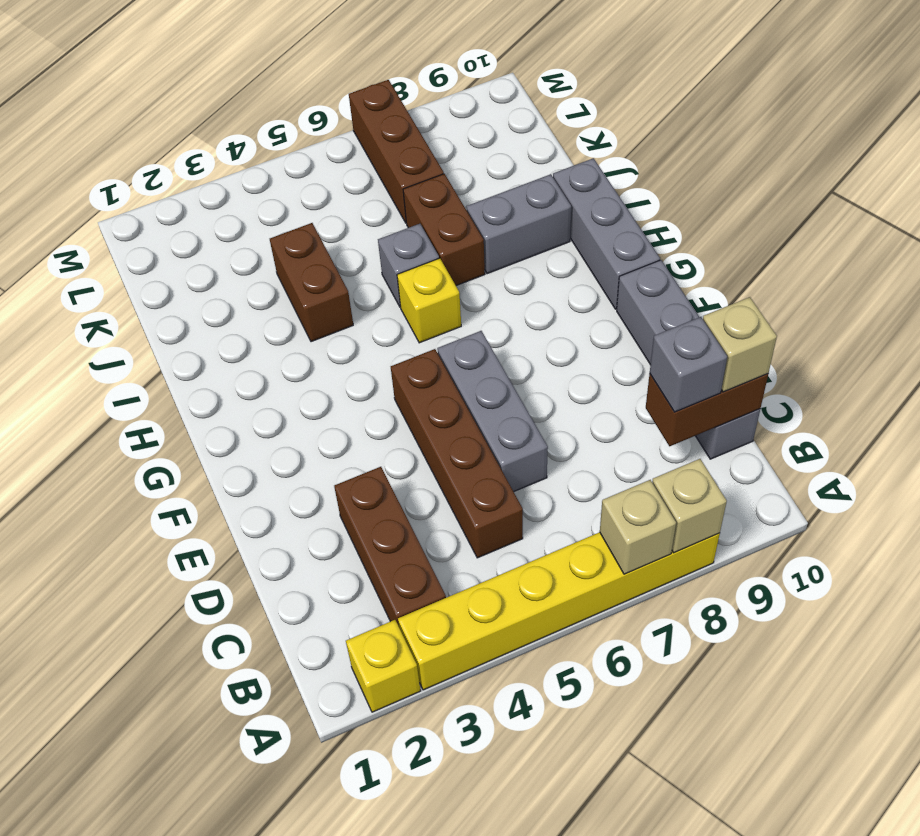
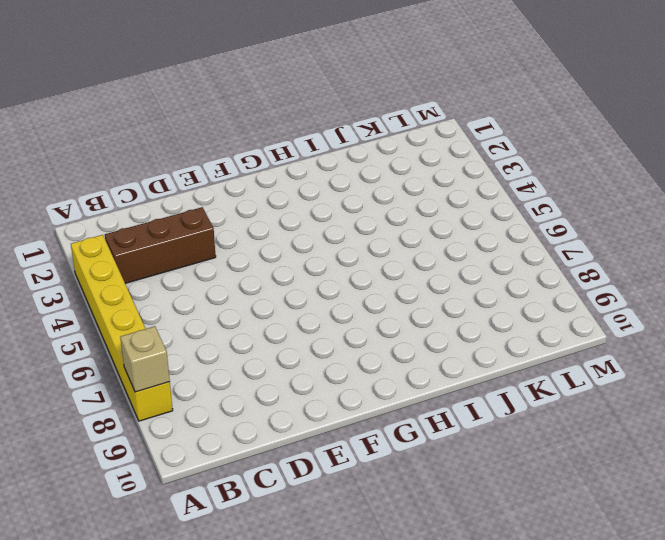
none -> yellow brick A2 level 1
none -> brown brick C5:F5 level 1
none -> grey brick C10:F10 level 1

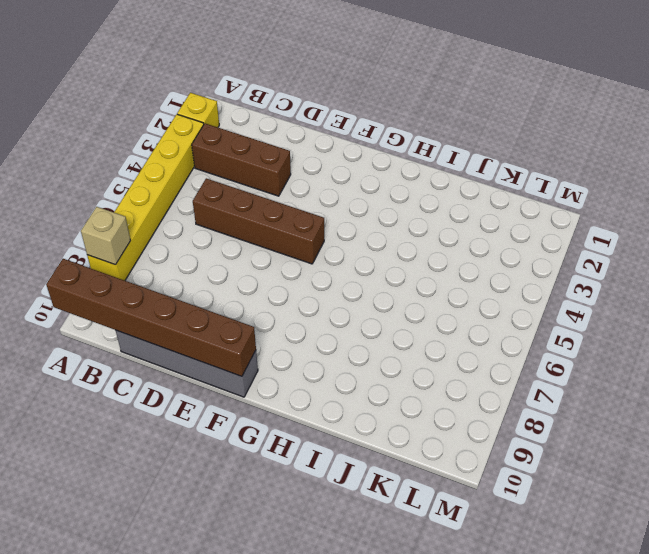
brown brick A10:F10 level 2 -> brown brick C9:C10 level 2
none -> grey brick D6:F6 level 1
none -> grey brick G10:I10 level 1
none -> yellow brick H6 level 1

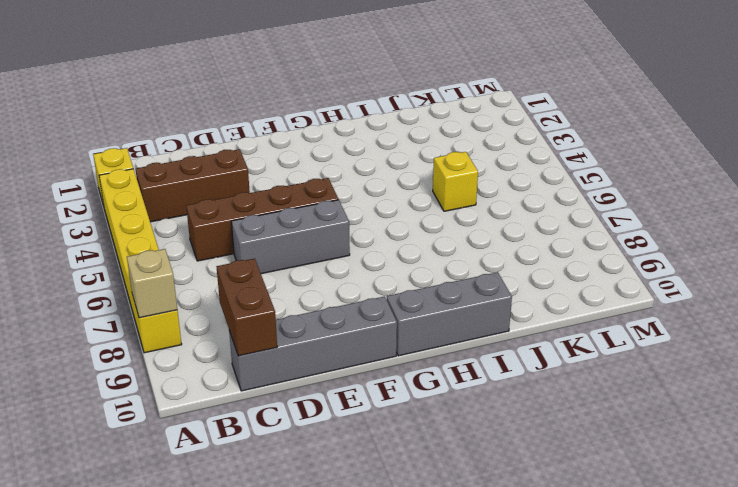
yellow brick J5 level 1 -> yellow brick H6 level 1
none -> brown brick I4:J4 level 1
none -> grey brick I6 level 1
none -> brown brick I7:J7 level 1

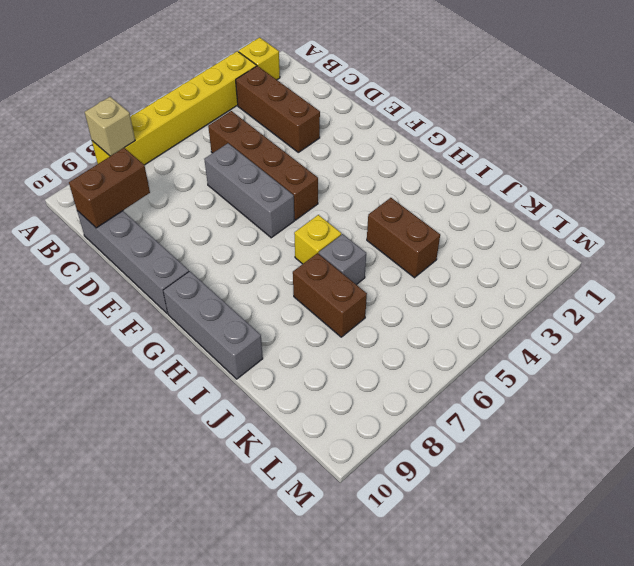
none -> grey brick I8:I9 level 1
none -> brown brick K7:M7 level 1
none -> tan brick A7 level 2

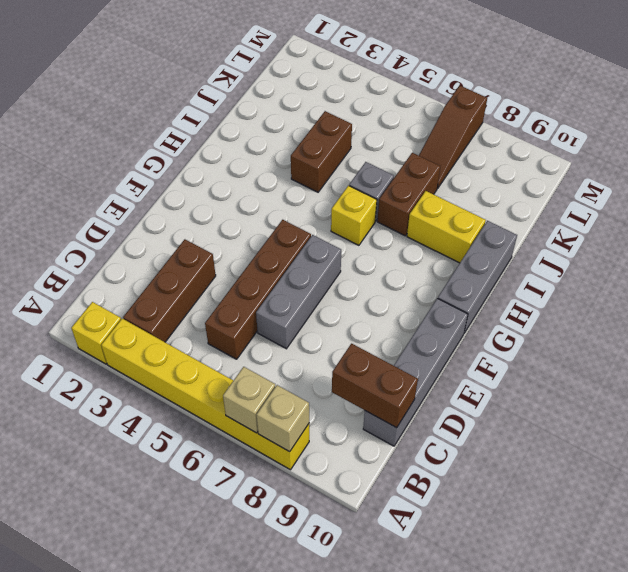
yellow brick I8:I9 level 1 -> grey brick I8:I9 level 1
brown slope K7:M7 level 1 top M -> brown brick K7:M7 level 1
none -> grey brick C9 level 3
none -> tan brick C10 level 3

